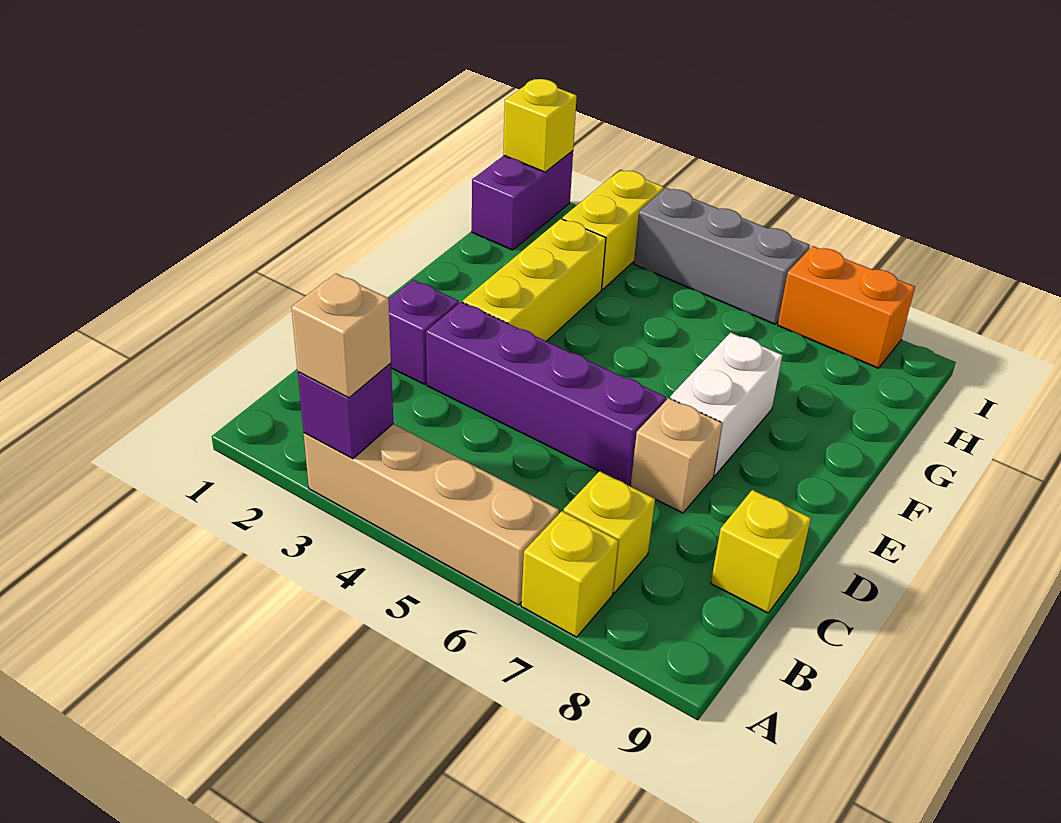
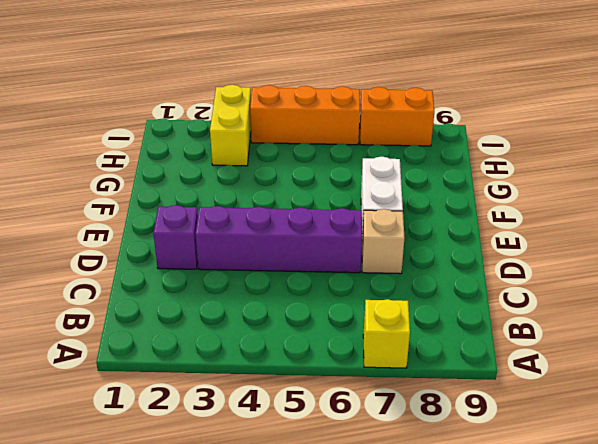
orange brick I4:I6 level 1 -> grey brick I4:I6 level 1
none -> tan brick A3:A6 level 1
none -> yellow brick B7 level 1
none -> yellow brick C9 level 1

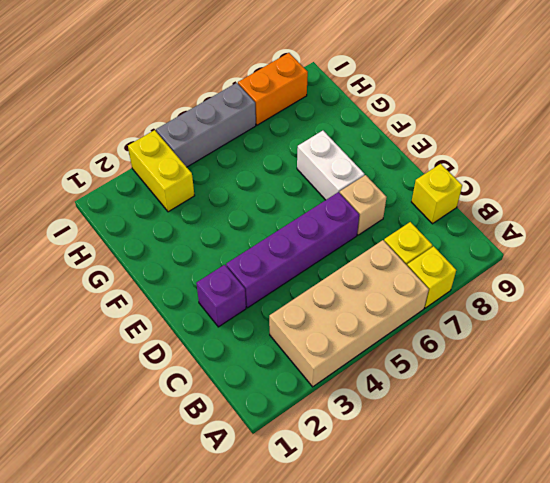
tan brick A3:B6 level 1 -> tan brick A3:A6 level 1
none -> yellow brick E3:G3 level 1
none -> purple brick H1:I1 level 1
none -> purple brick A3 level 2

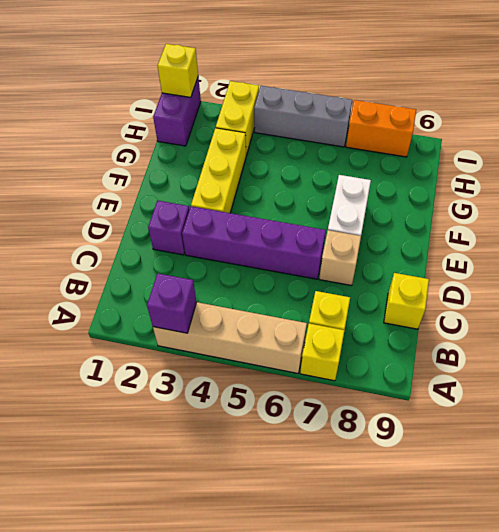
none -> tan brick A3 level 3

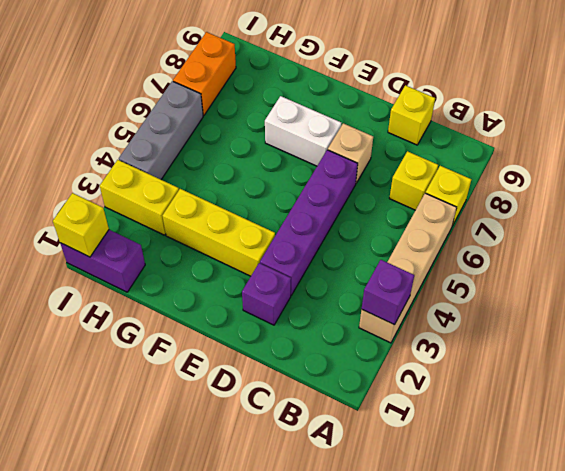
none -> tan brick A3 level 3

